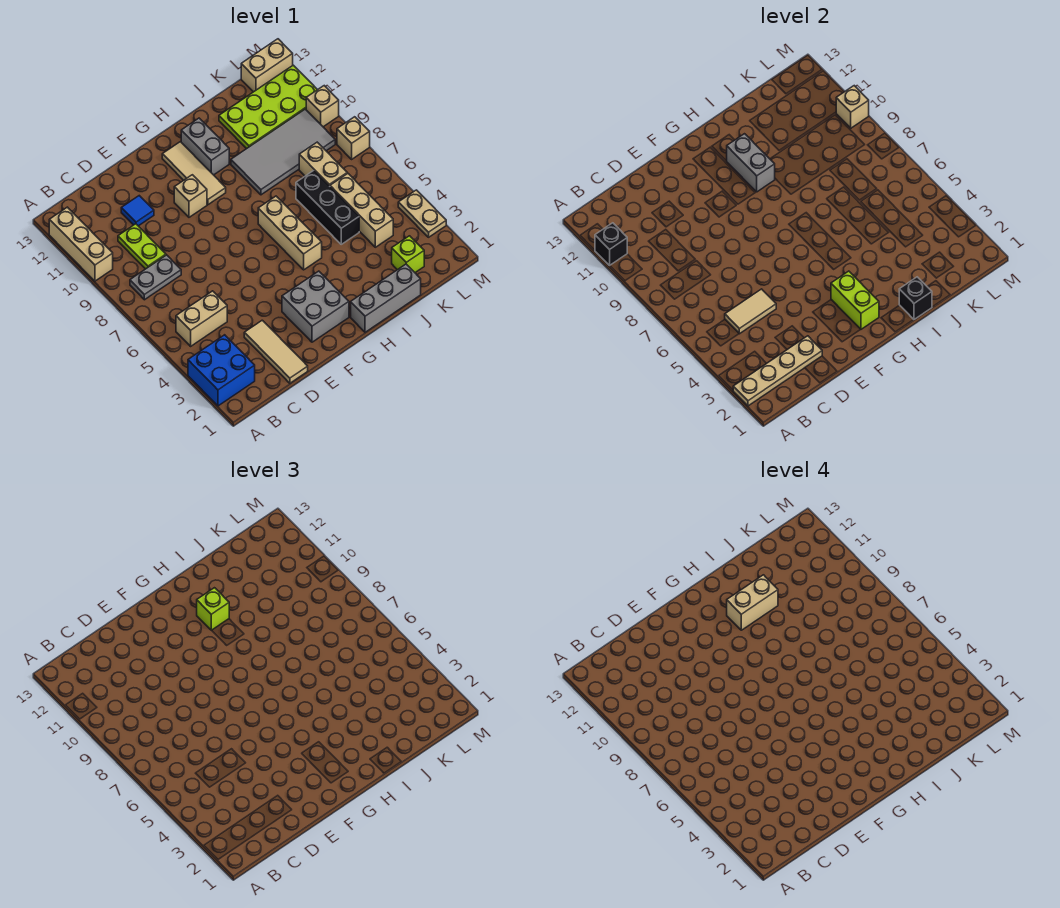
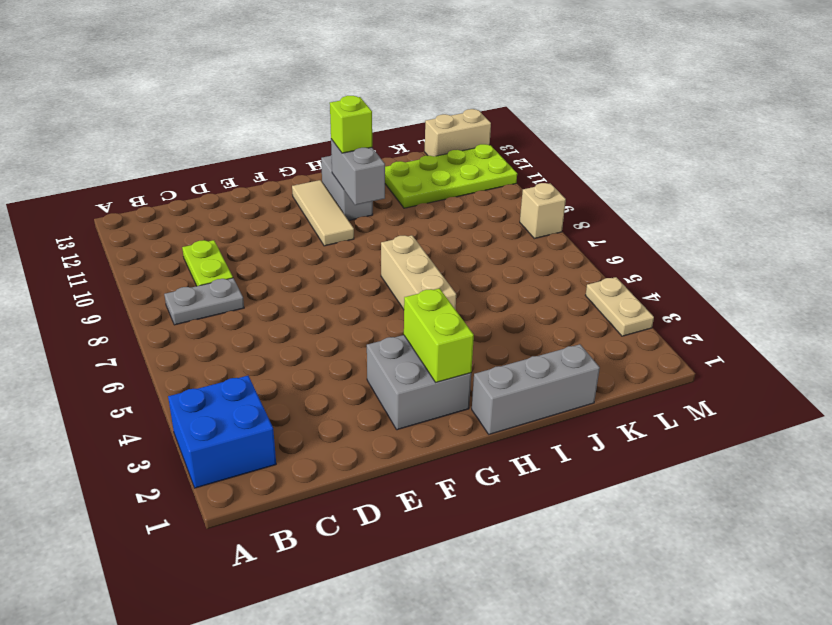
none -> tan brick A10:A12 level 1
none -> tan brick B5:C5 level 1
none -> tan tile D1:D3 level 1
none -> blue tile D11 level 1

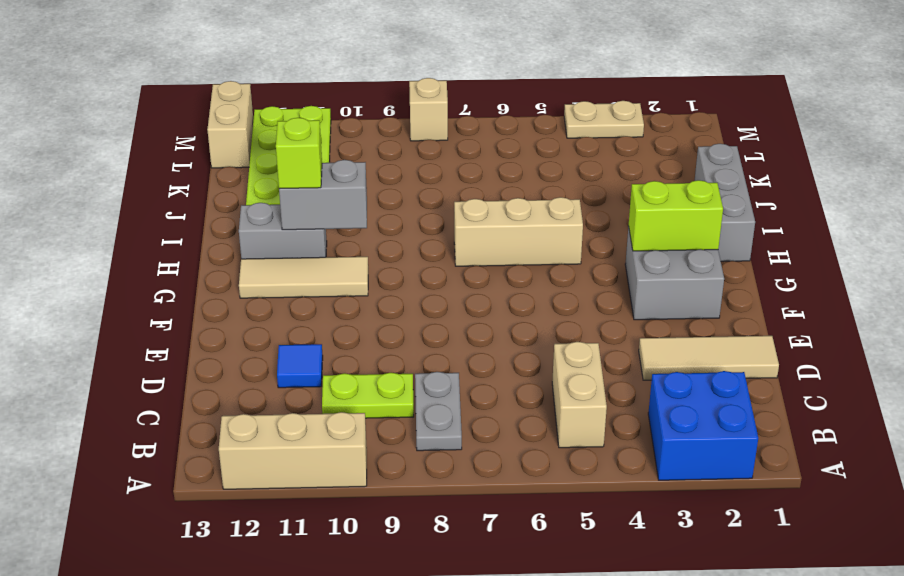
none -> tan brick F10 level 1
none -> grey tile I9:L10 level 1
none -> black brick J5:J7 level 1
none -> lime brick K2 level 1

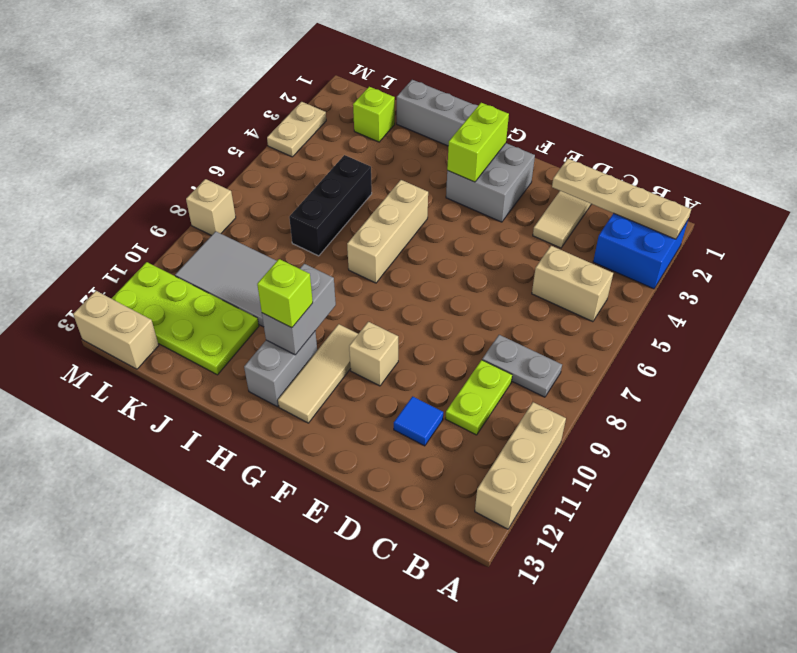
none -> tan brick K4:K6 level 1
none -> tan brick K7:K8 level 1
none -> tan brick M10 level 1
none -> black brick A11 level 2

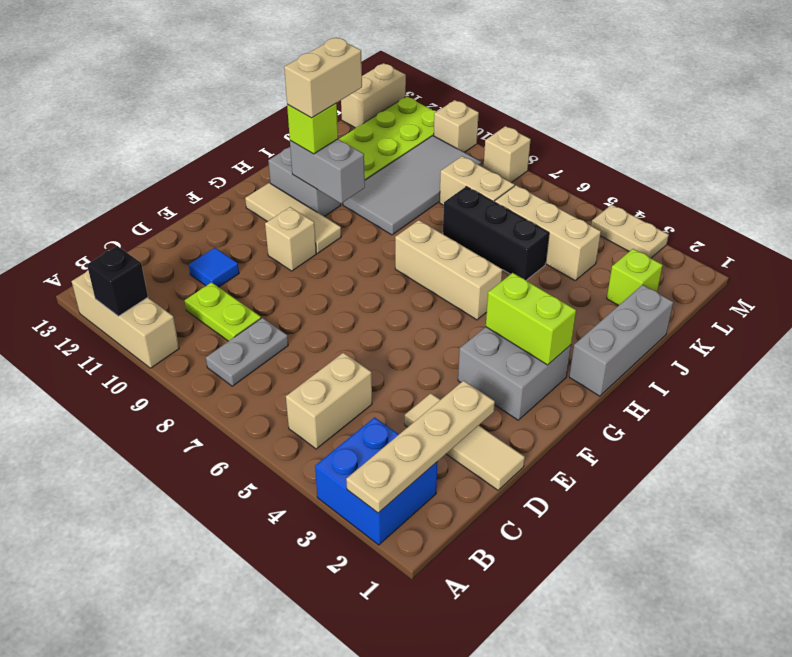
none -> tan tile C5:D5 level 2
none -> black brick I1 level 2
none -> tan brick M10 level 2

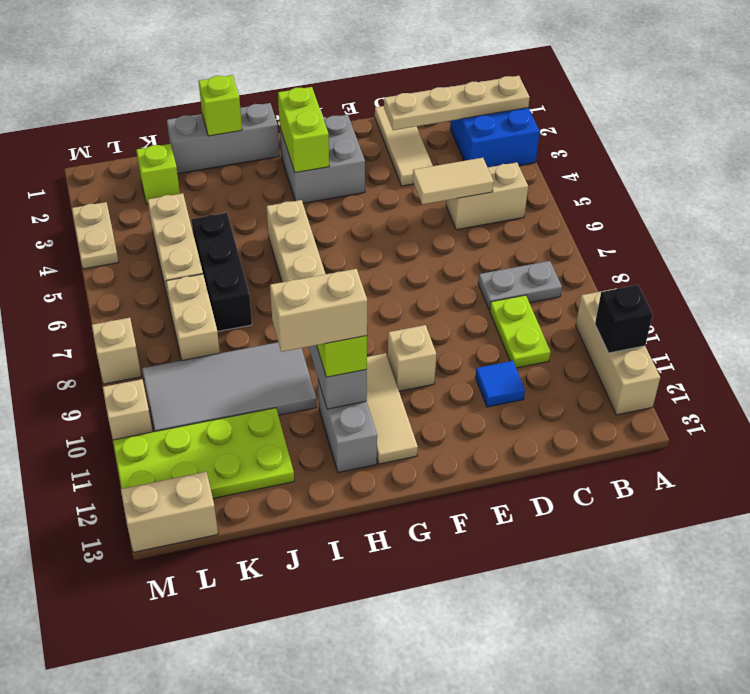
lime brick I1 level 2 -> black brick I1 level 2
none -> tan brick M10 level 2

